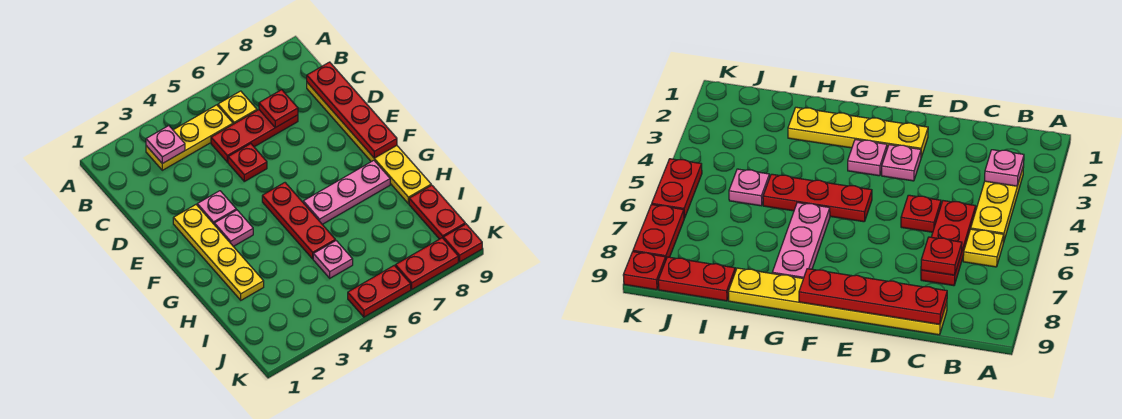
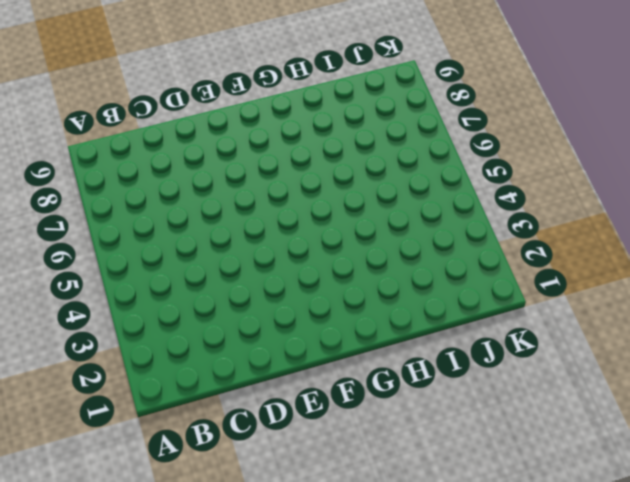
none -> yellow plate B3:B5 level 1
none -> yellow plate B6 level 1
none -> red plate C5:C7 level 1

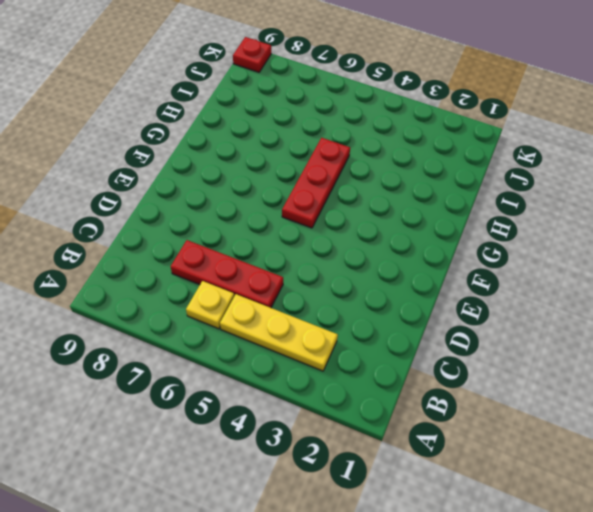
none -> yellow plate C9:H9 level 1
none -> red plate D5 level 1
none -> yellow plate E2:H2 level 1

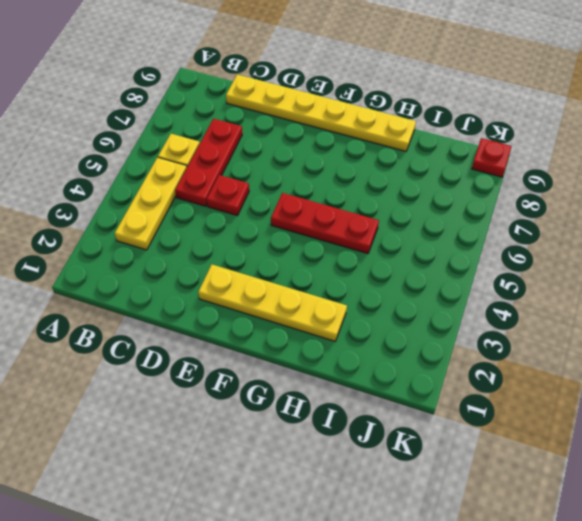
none -> pink plate E3 level 1
none -> pink plate F3 level 1
none -> pink plate G6:G8 level 1

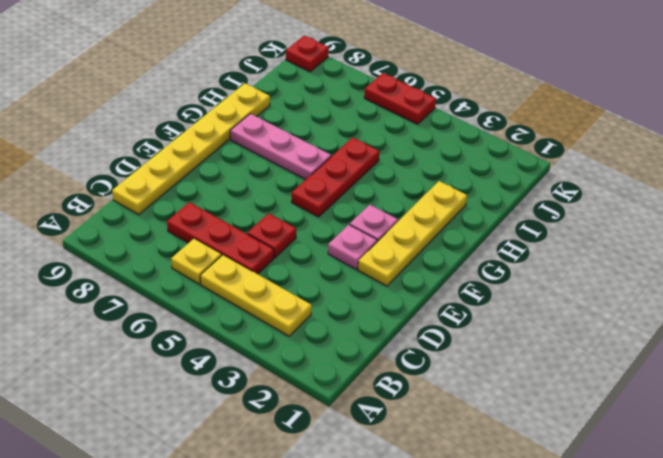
none -> pink plate I5 level 1
none -> red plate I9:J9 level 1
none -> red plate K7:K8 level 1

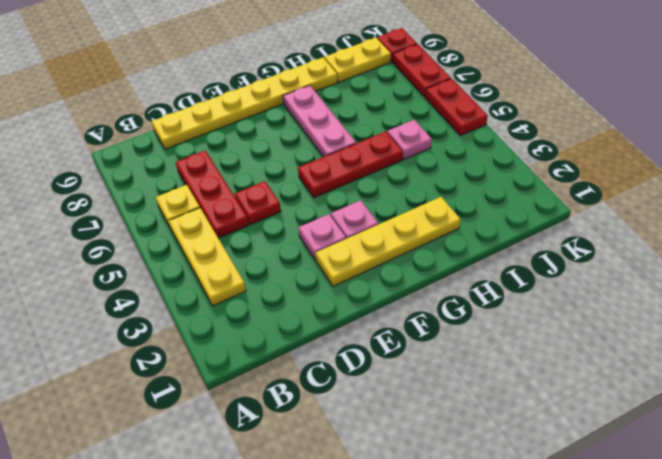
yellow plate I9:J9 level 1 -> red plate I9:J9 level 1
none -> pink plate B3 level 2
none -> red plate C7 level 2
none -> red plate C9:F9 level 2

